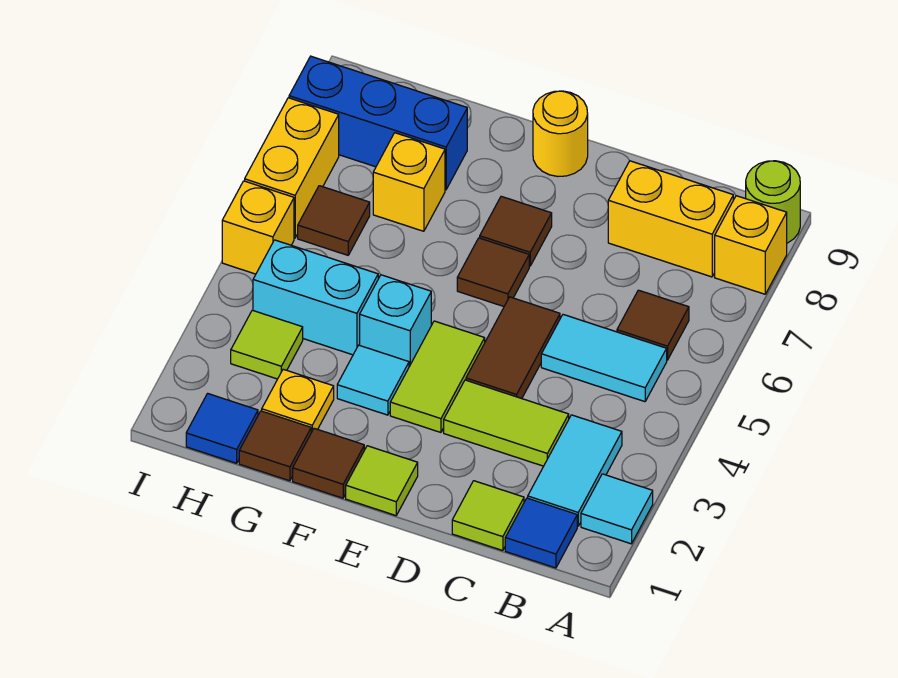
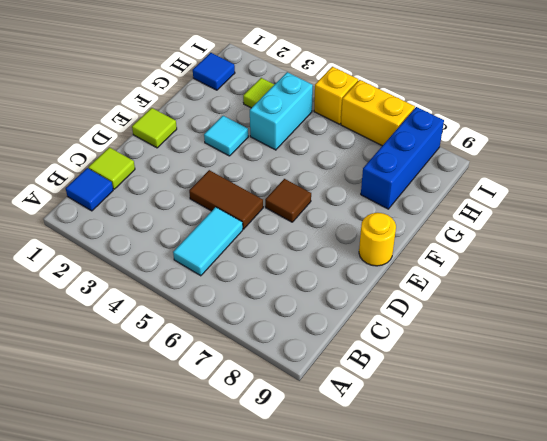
none -> cyan tile A2 level 1
none -> yellow brick A8 level 1
none -> lime round brick A9 level 1

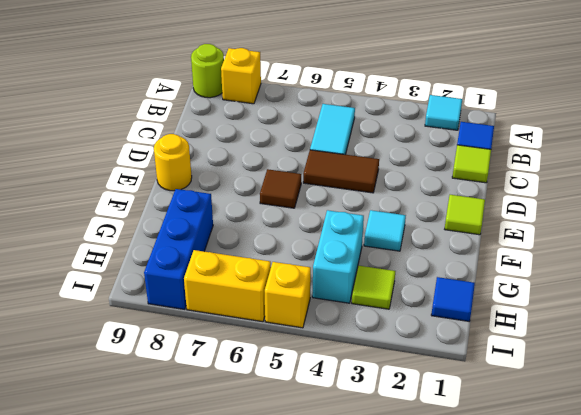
none -> cyan tile B2:B3 level 1
none -> brown tile B6 level 1
none -> yellow brick B8:C8 level 1

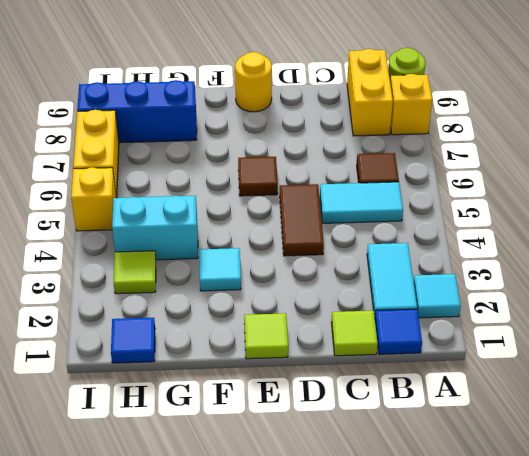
yellow brick B8:B9 level 1 -> yellow brick B8:C8 level 1
none -> lime tile C3:D3 level 1
none -> lime tile E3:E4 level 1
none -> brown tile E7 level 1

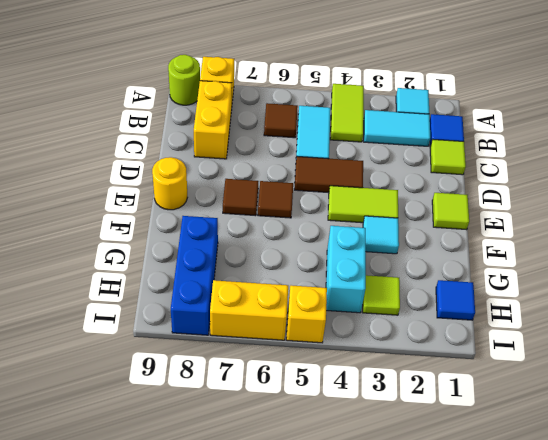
lime tile A4:B4 level 1 -> lime tile C3:D3 level 1
none -> brown tile F1 level 1
none -> cyan brick F4 level 1
none -> brown tile G1 level 1

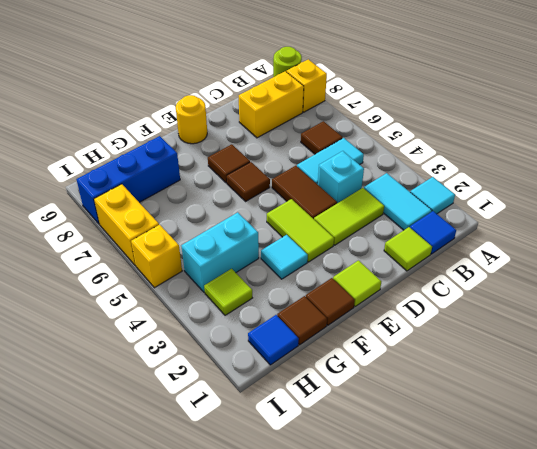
cyan brick C4 level 1 -> cyan brick F4 level 1
none -> yellow plate G2 level 1
none -> yellow brick G7 level 1
none -> brown tile H6 level 1

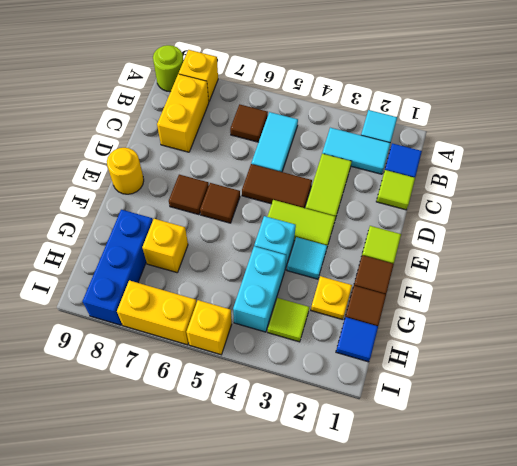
none -> brown tile H6 level 1

